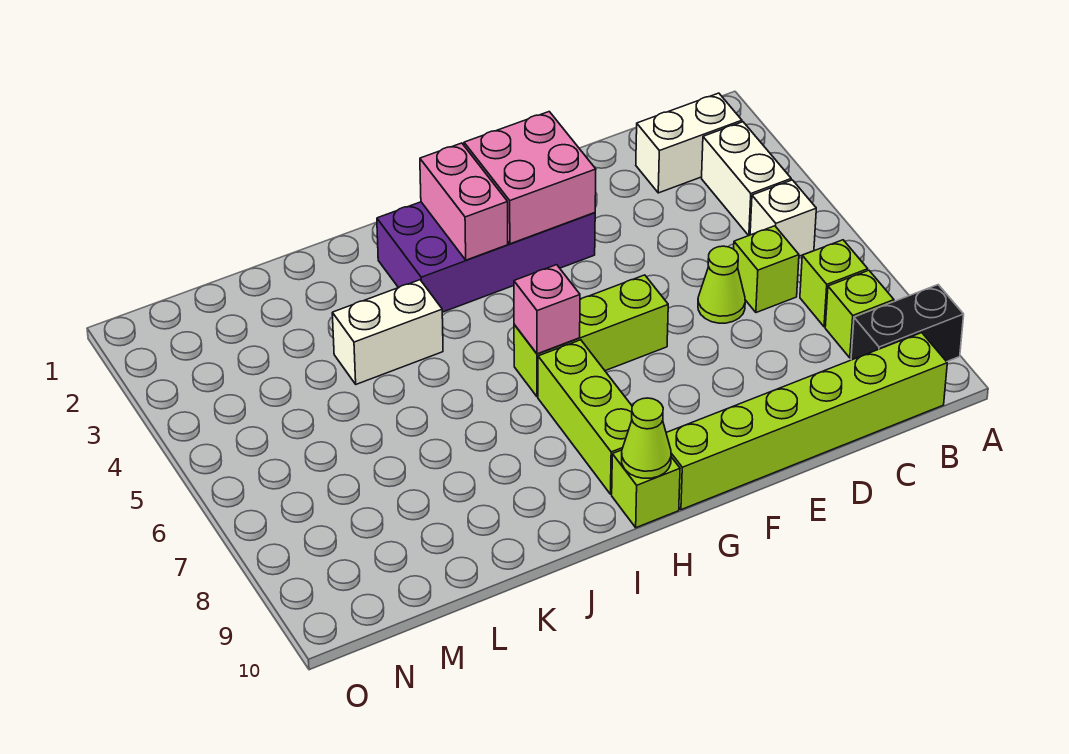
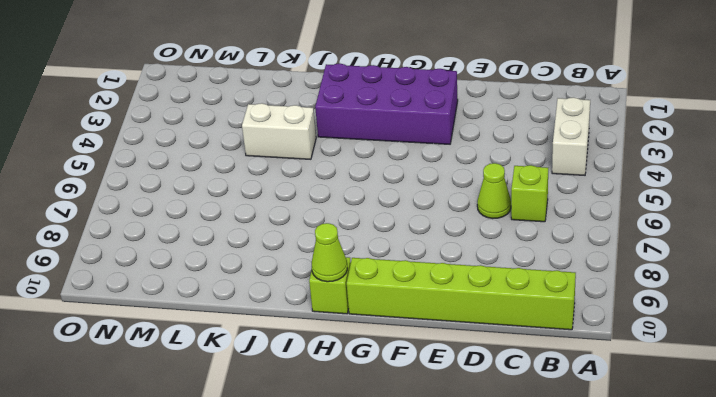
none -> black brick A9:B9 level 1
none -> white brick B2:C2 level 1
none -> white brick B5 level 1

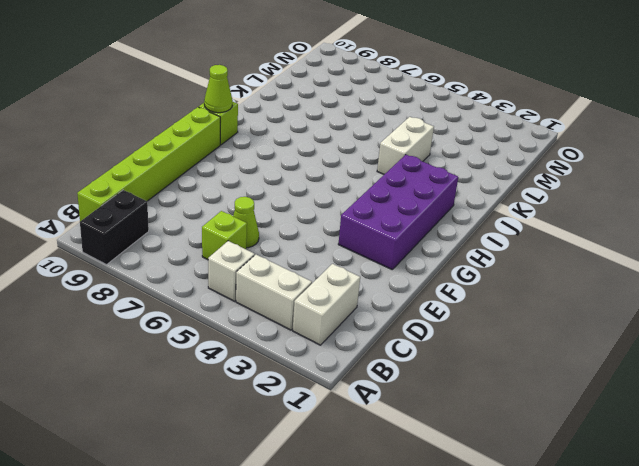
none -> lime brick B7 level 1
none -> lime brick B8 level 1
none -> lime brick F6:H6 level 1

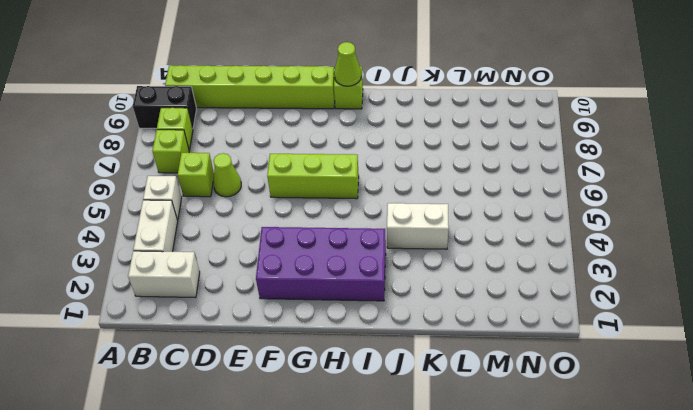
none -> lime brick H7:H9 level 1
none -> pink brick F2:G3 level 2
none -> pink brick H2:H3 level 2

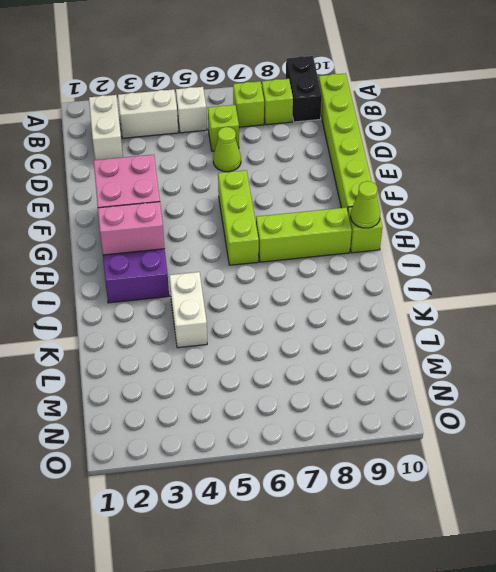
none -> pink brick H6 level 2

